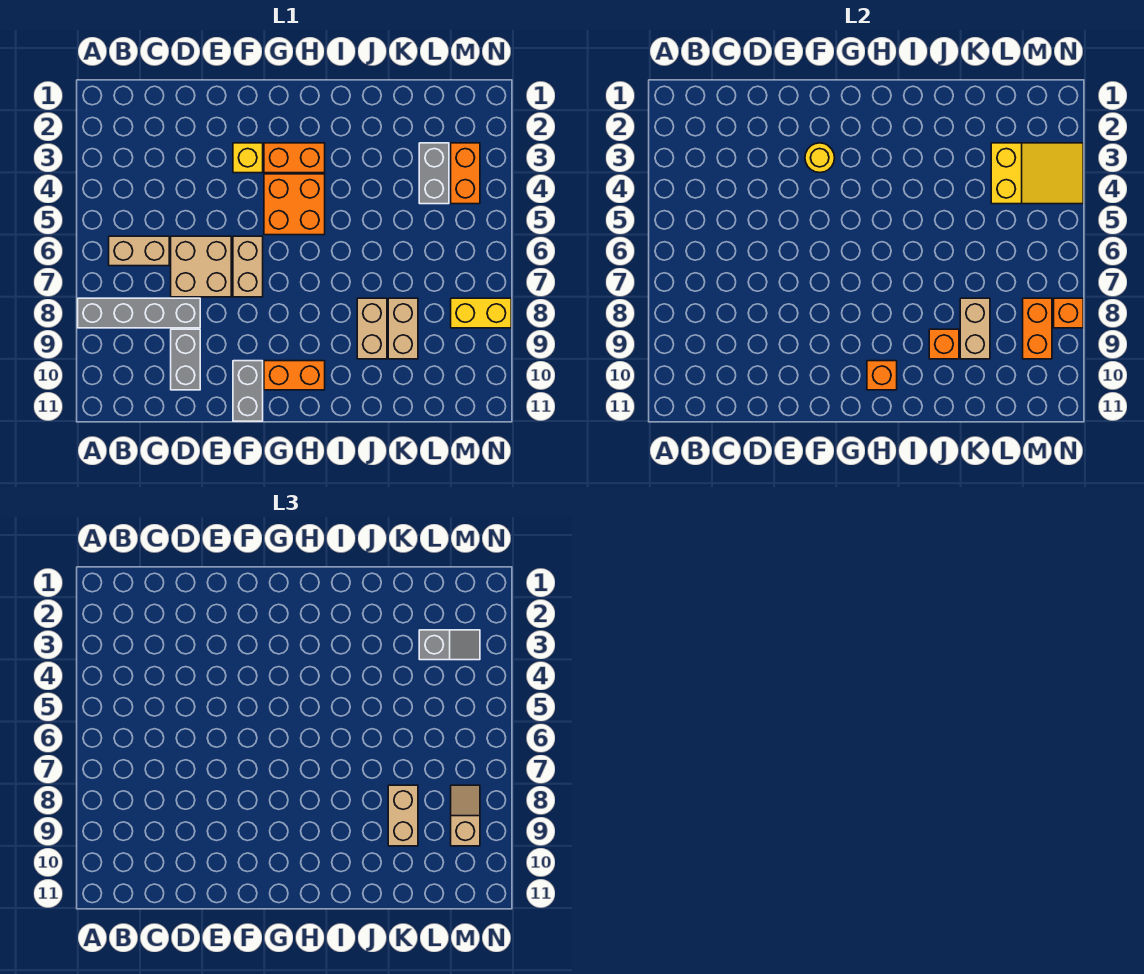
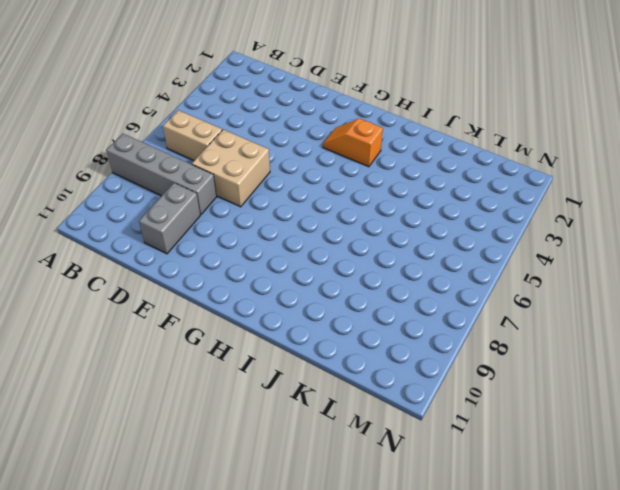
orange slope G3:H3 level 1 top H -> orange brick G3:H3 level 1
none -> yellow brick F3 level 1
none -> tan brick F6:F7 level 1
none -> grey brick F10:F11 level 1

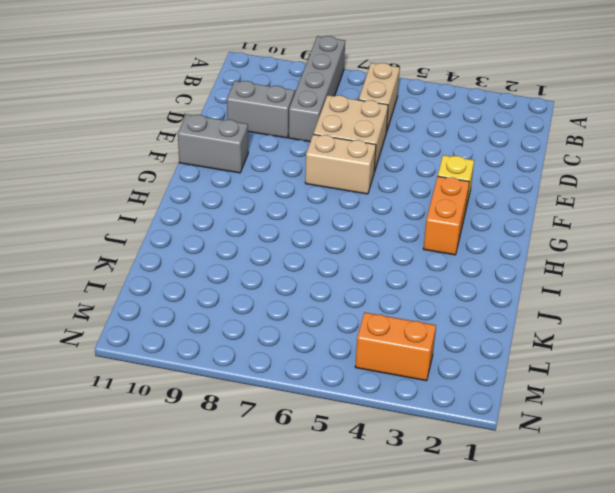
none -> orange brick G4:H5 level 1
none -> orange brick G10:H10 level 1
none -> tan brick J8:J9 level 1

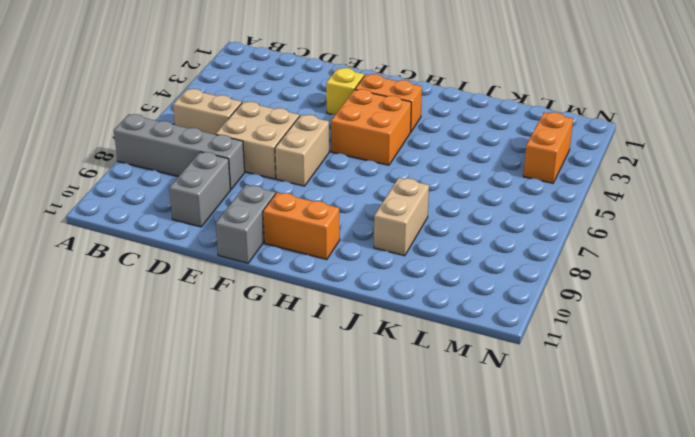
none -> tan brick K8:K9 level 1
none -> grey brick L3:L4 level 1
none -> yellow brick M8:N8 level 1

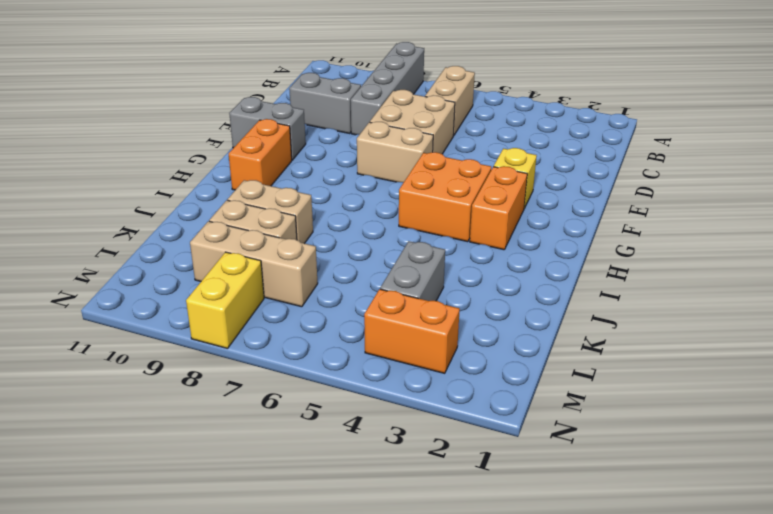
grey brick K4:L4 level 1 -> grey brick L3:L4 level 1
tan brick L7:L9 level 1 -> none
none -> yellow round brick F3 level 2
none -> orange brick H10 level 2
none -> orange brick J9 level 2

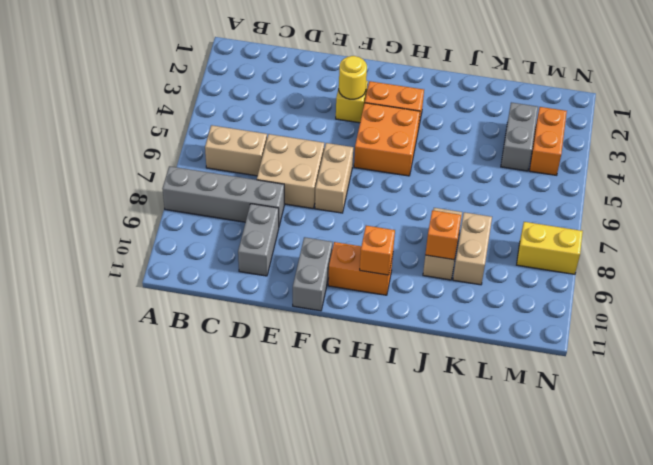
none -> tan brick K8:K9 level 2
none -> yellow slope L3:N4 level 2 top L
none -> orange brick M8:M9 level 2

